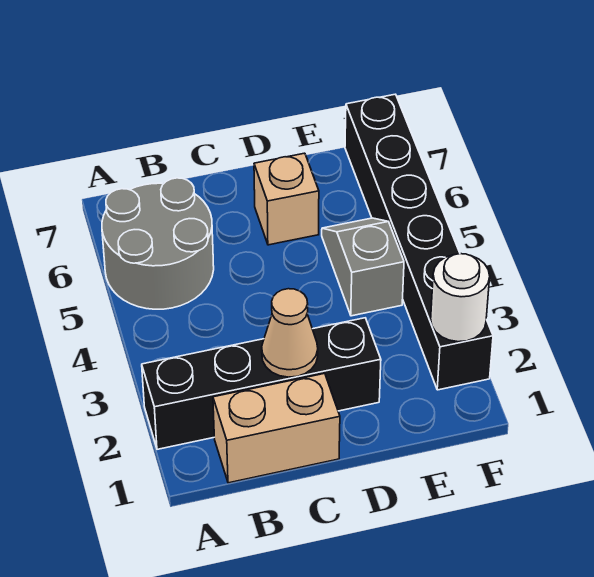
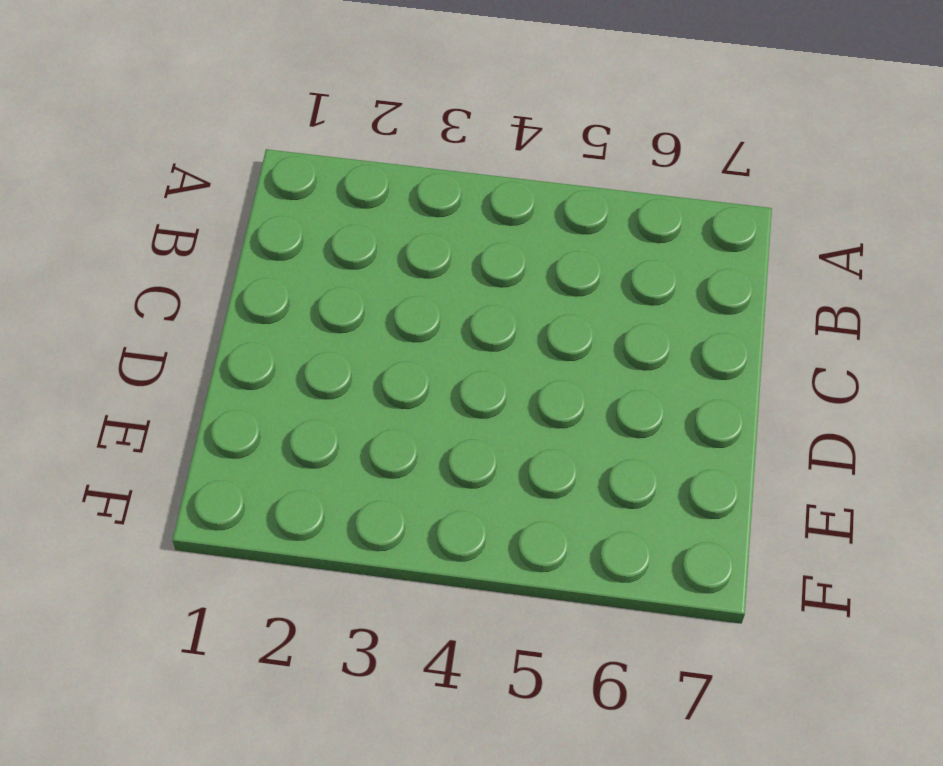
none -> black brick A2:D2 level 1
none -> grey round brick A5:B6 level 1

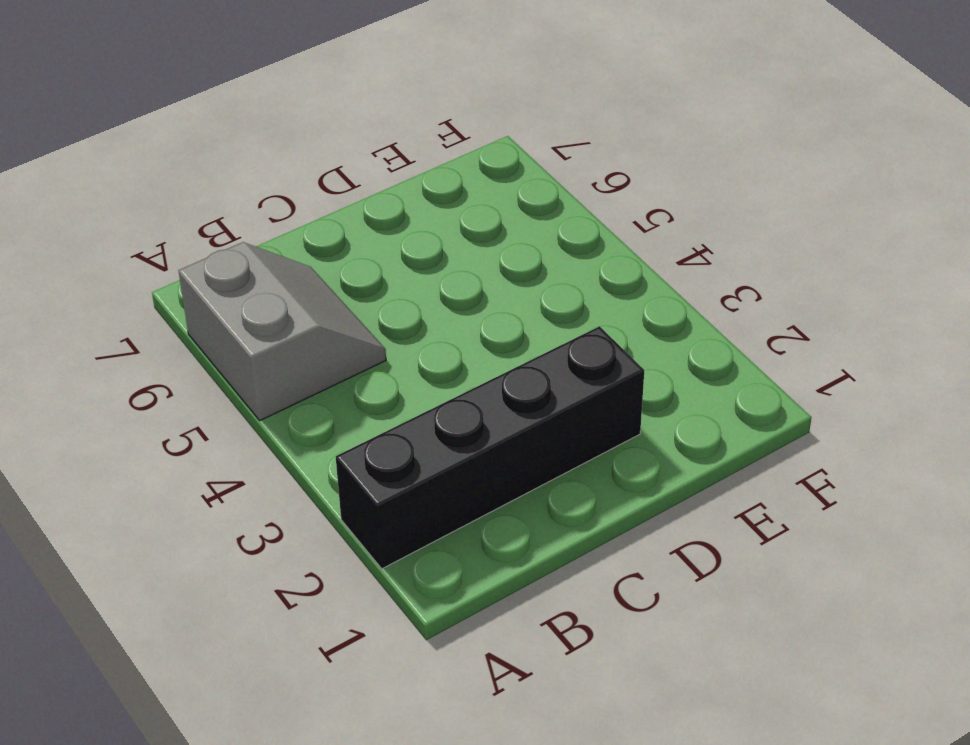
grey slope A5:B6 level 1 top A -> grey round brick A5:B6 level 1
none -> tan brick B1:C1 level 1
none -> tan brick D6 level 1

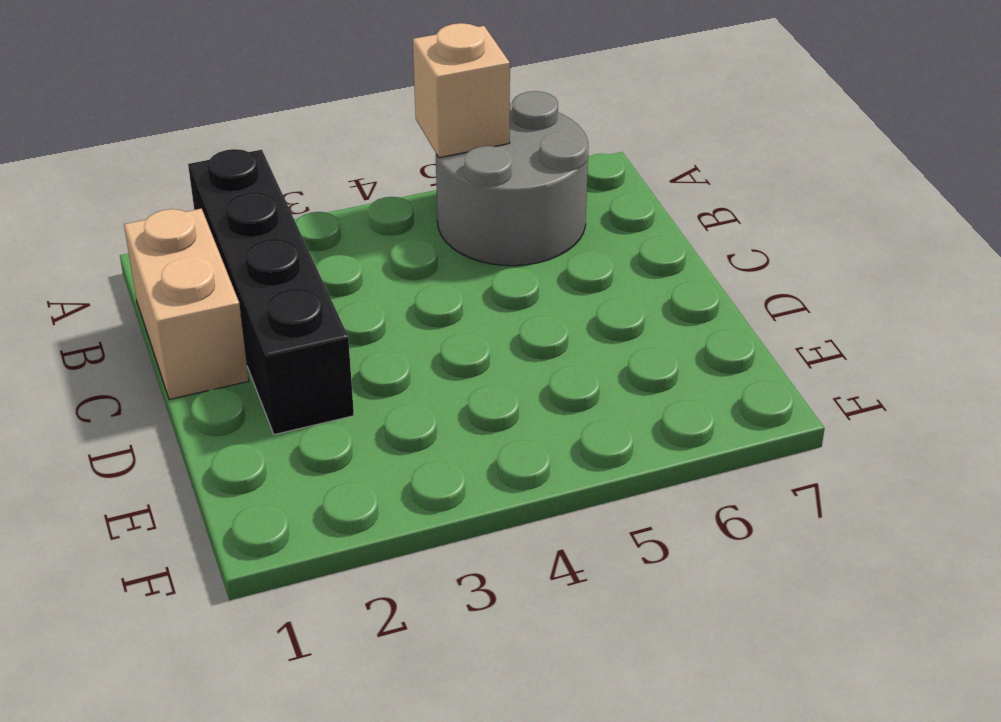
tan brick A5 level 2 -> tan brick D6 level 1
none -> grey slope E4:E5 level 1 top 4
none -> black brick F2:F7 level 1

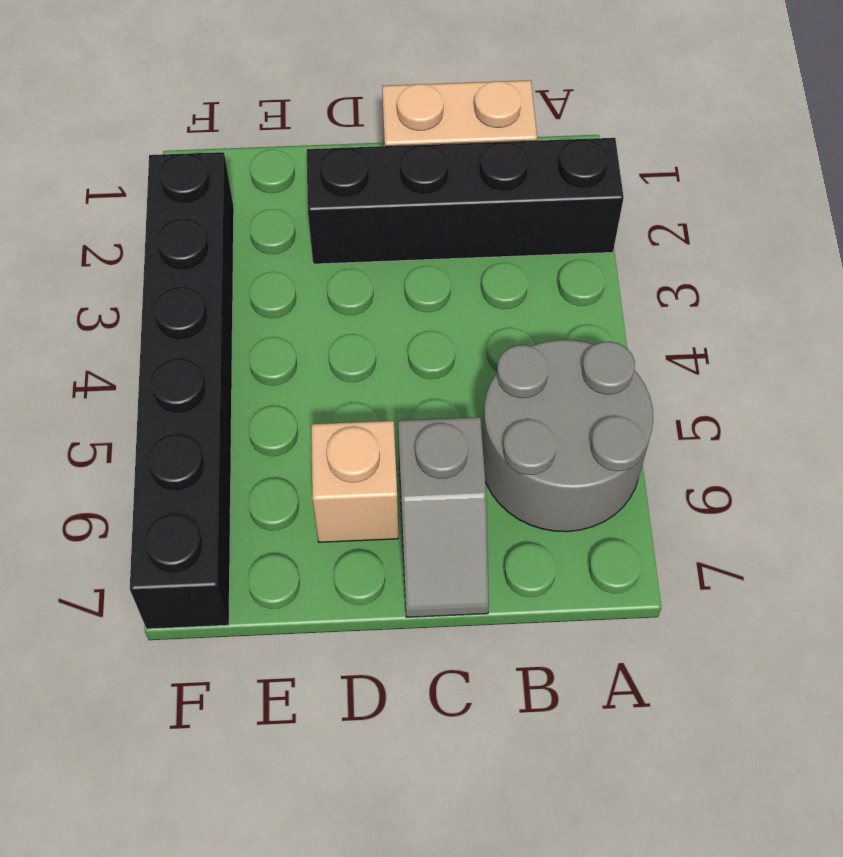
grey slope C6:C7 level 1 top 6 -> grey slope E4:E5 level 1 top 4
none -> tan cone C2 level 2
none -> white round brick F2 level 2

